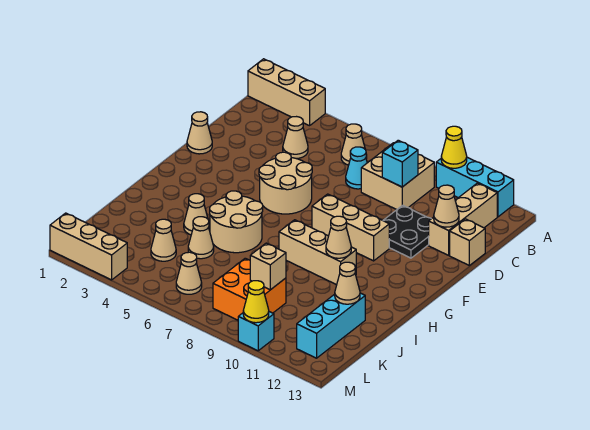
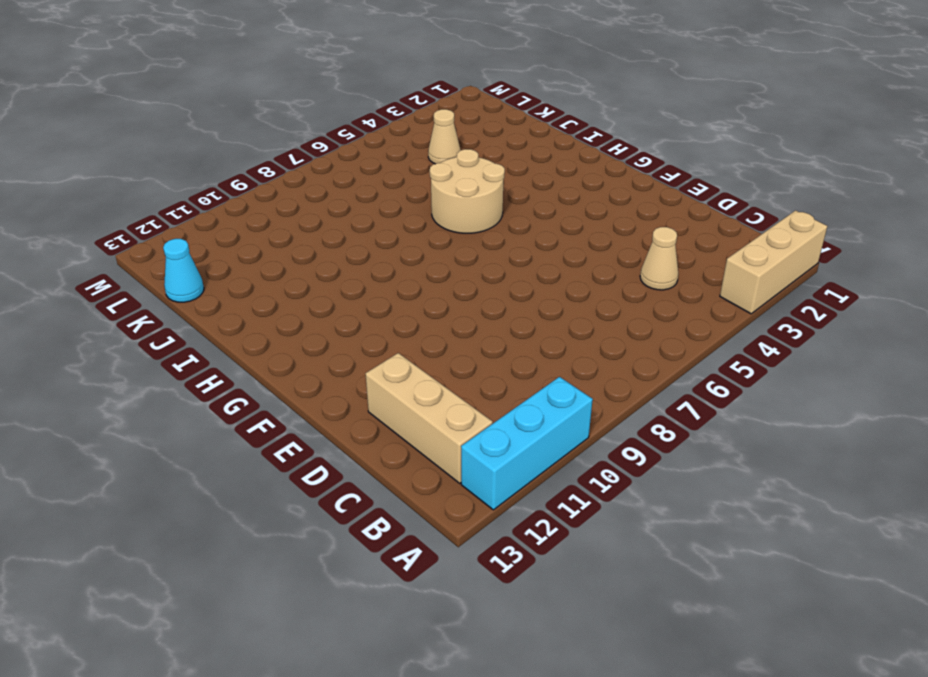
cyan cone K13 level 1 -> cyan cone C7 level 1
none -> tan cone B6 level 1
none -> tan brick B8:C9 level 1
none -> black plate D10:E11 level 1

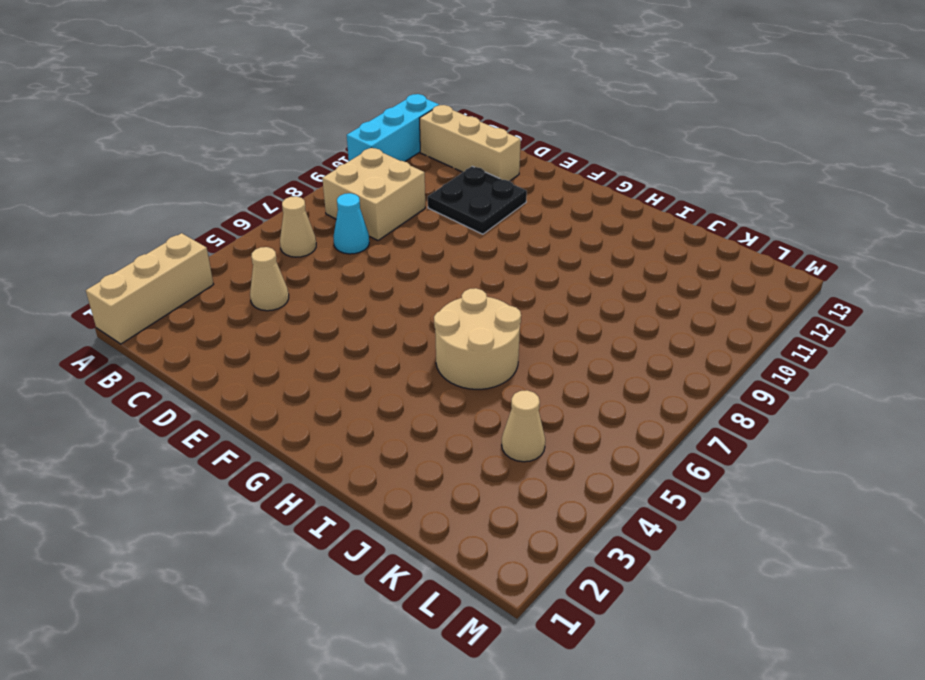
none -> tan brick D13 level 1
none -> tan cone E1 level 1
none -> tan round brick E5:F6 level 1

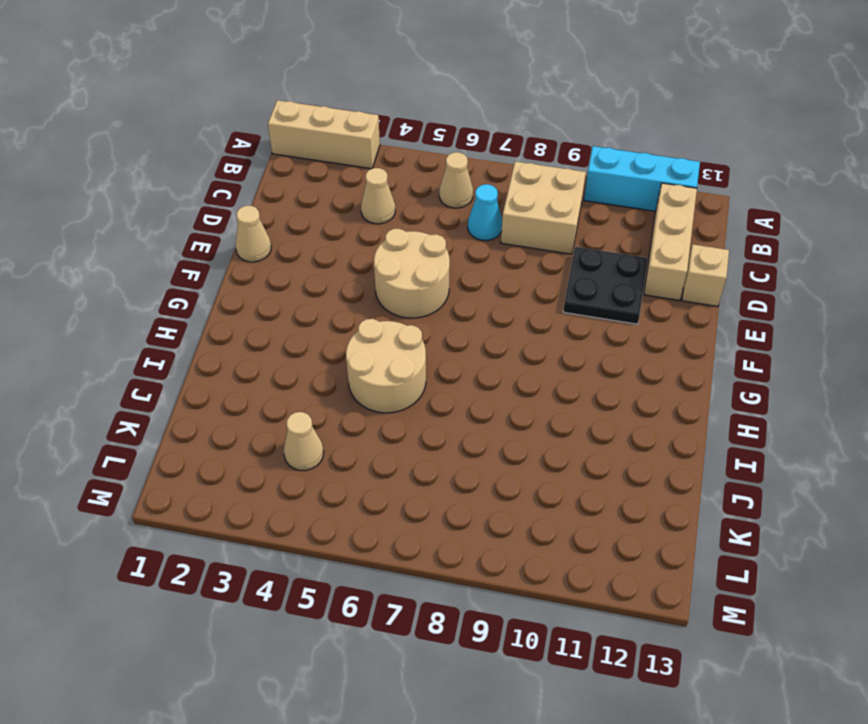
none -> tan brick F8:F10 level 1
none -> tan brick H8:H10 level 1
none -> tan cone I4 level 1

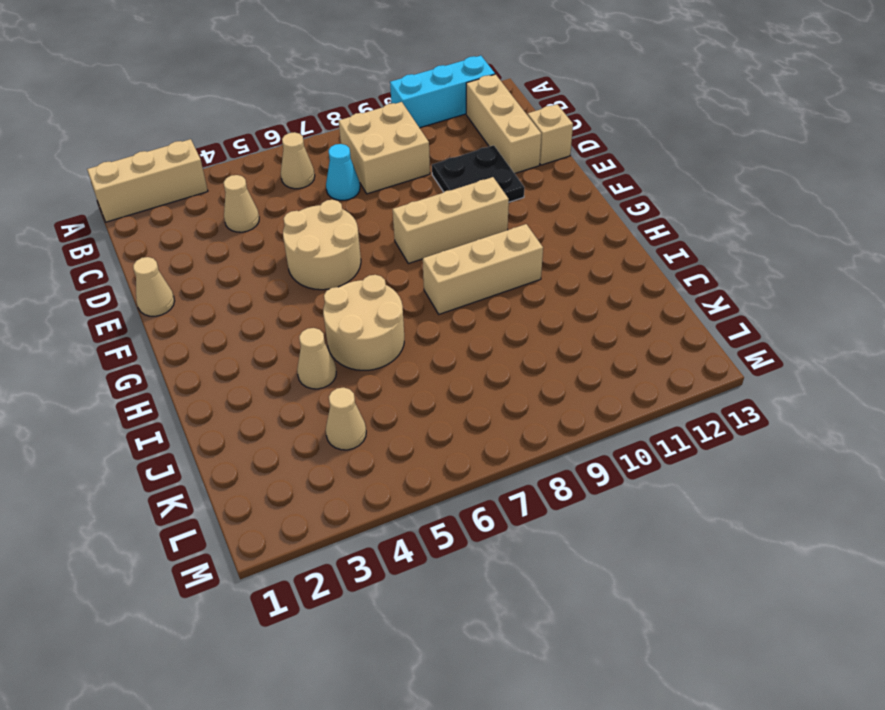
none -> tan cone J5 level 1
none -> cyan brick J12:L12 level 1
none -> orange brick K8:L9 level 1

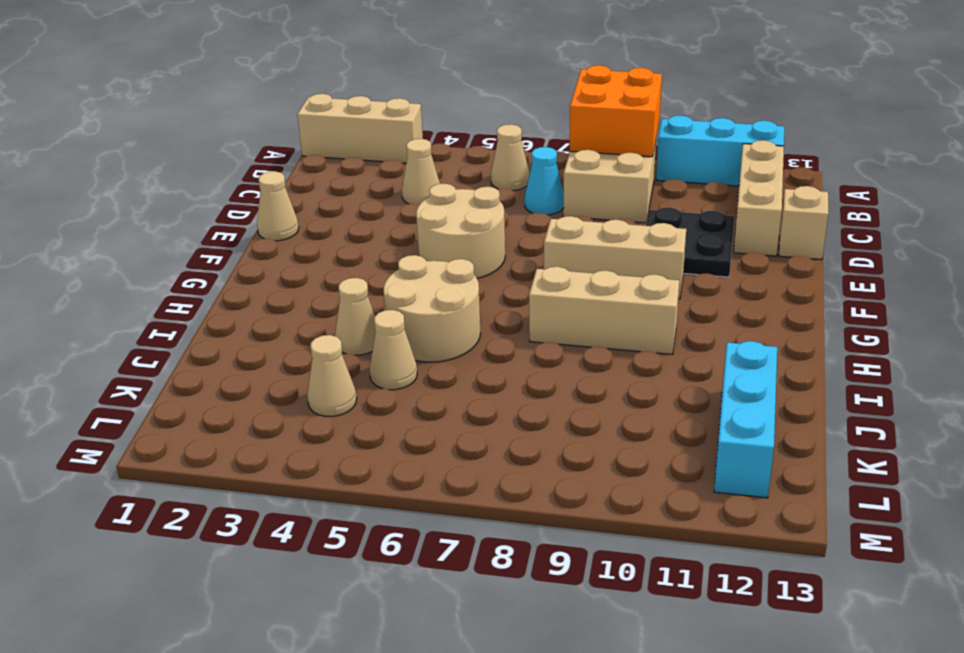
orange brick A8:B9 level 2 -> orange brick K8:L9 level 1
none -> tan cone L6 level 1
none -> tan brick M1:M3 level 1
none -> cyan brick M10 level 1

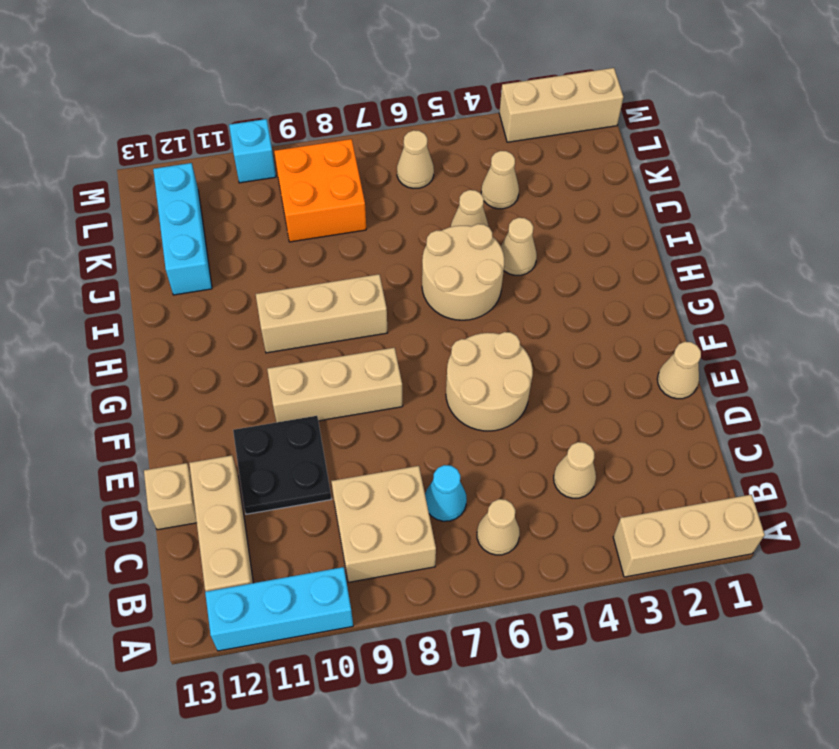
none -> yellow cone A10 level 2
none -> cyan brick C9 level 2
none -> tan cone D12 level 2

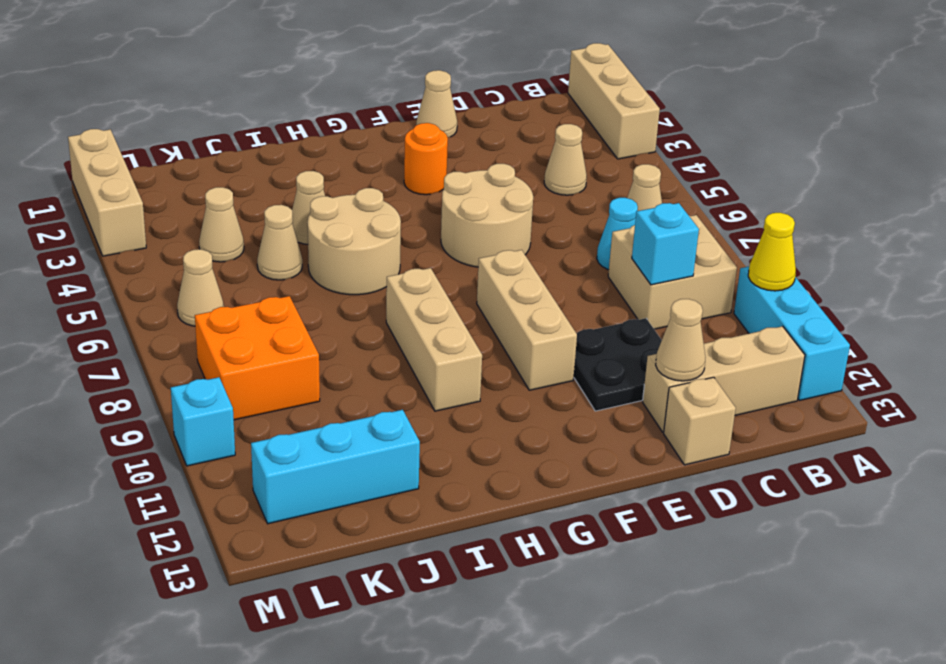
orange round brick F3 level 1 -> none
none -> tan cone H10 level 2
none -> tan cone J12 level 2
none -> tan brick K9 level 2

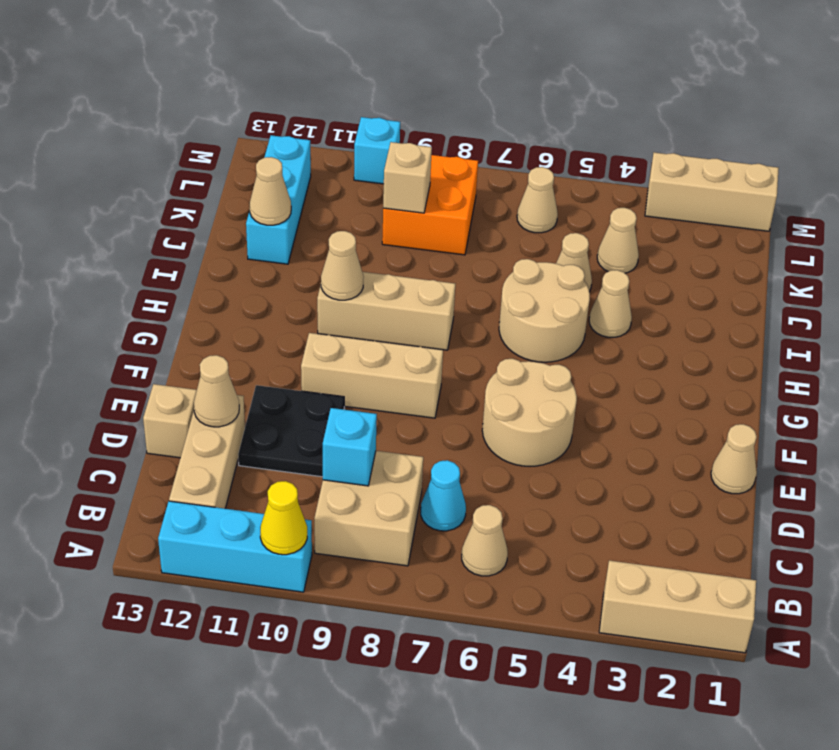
none -> tan cone C4 level 1
none -> yellow cone M10 level 2

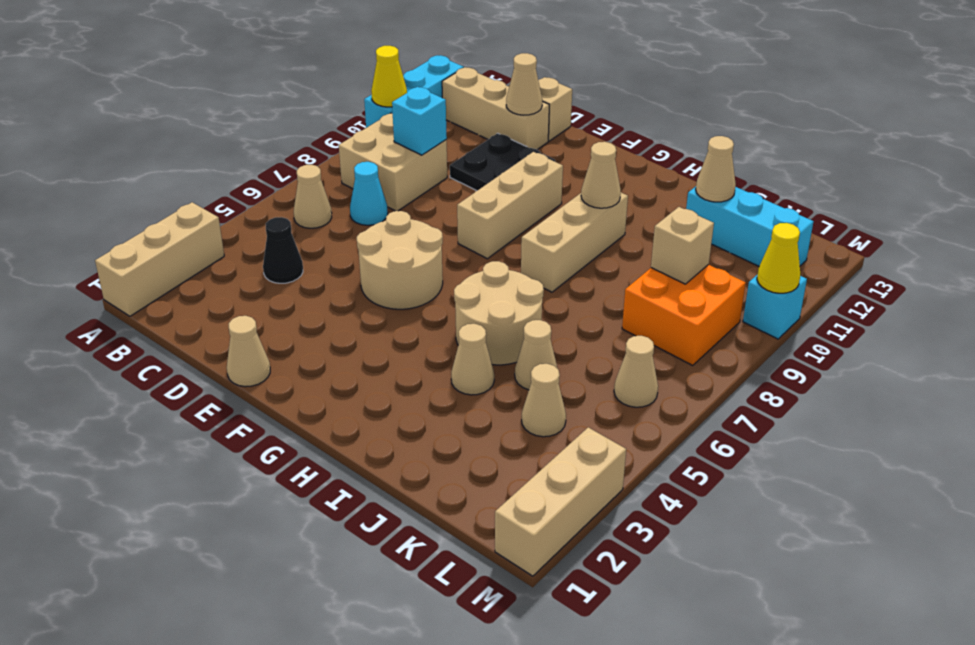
black cone C4 level 1 -> tan cone C4 level 1

